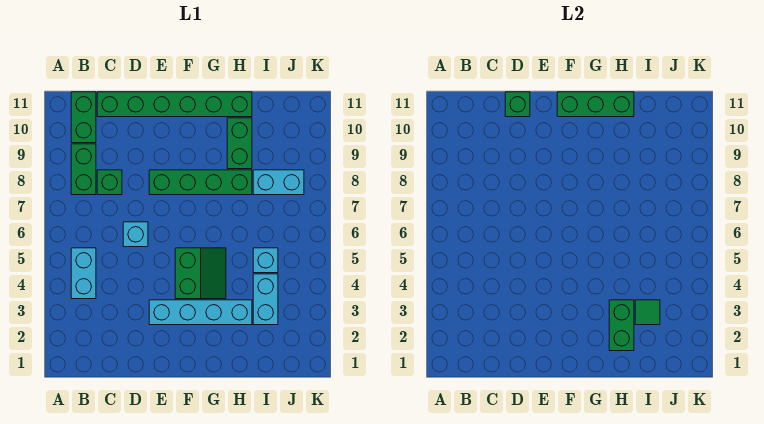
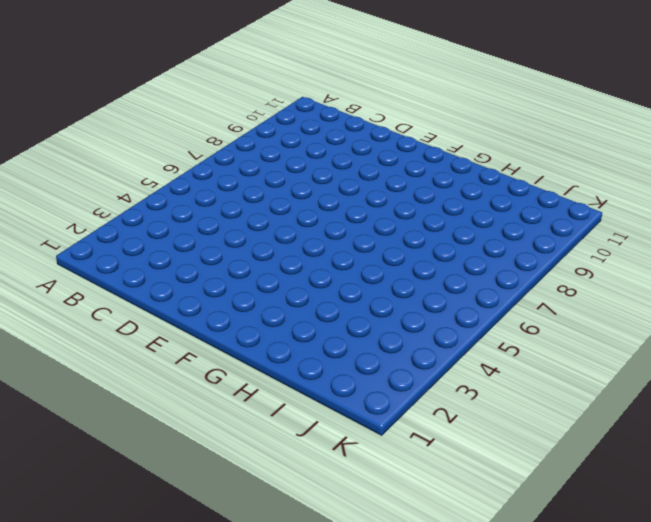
none -> cyan brick B4:B5 level 1
none -> green brick B8:B9 level 1
none -> green brick B10:B11 level 1

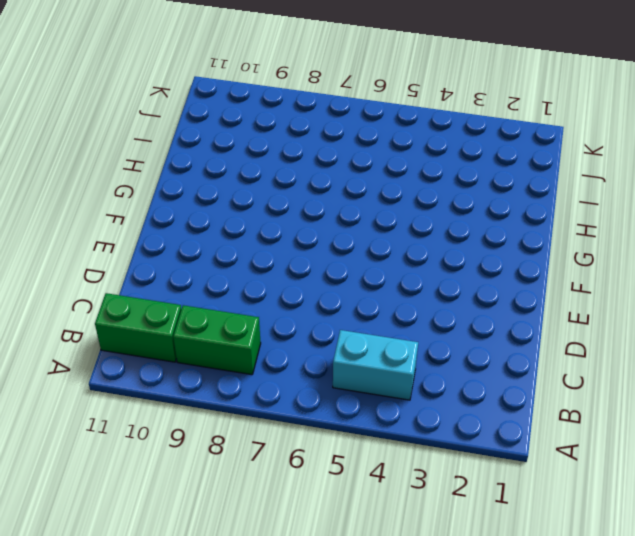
none -> green brick C8 level 1
none -> green brick C11:H11 level 1
none -> cyan brick D6 level 1

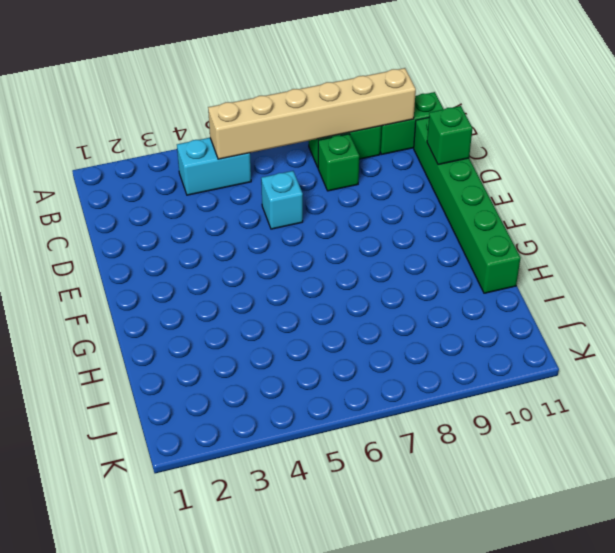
tan brick B5:B10 level 2 -> none
none -> cyan brick E3:H3 level 1
none -> green brick E8:H8 level 1
none -> green slope F4:G5 level 1 top F

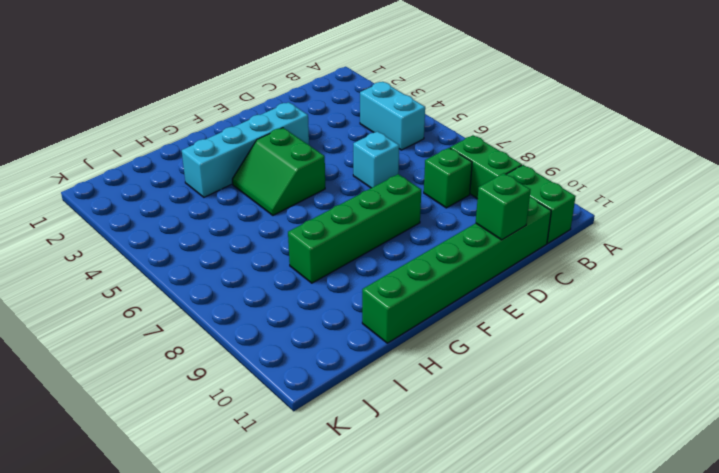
none -> green brick H9:H10 level 1
none -> cyan brick I3:I4 level 1
none -> cyan brick I5 level 1

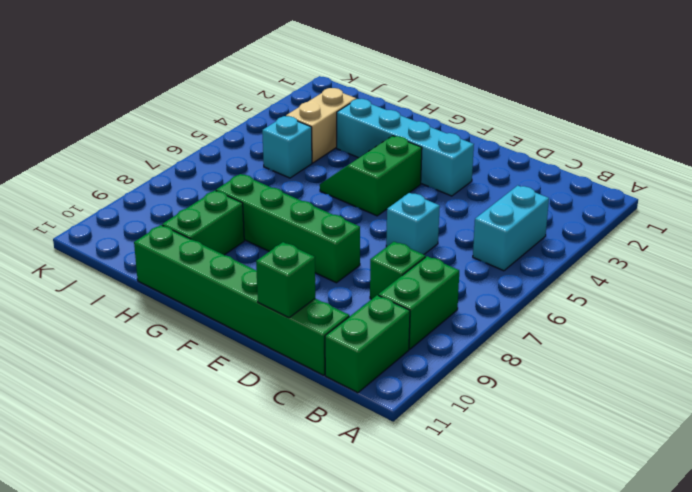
tan brick I3:I4 level 1 -> cyan brick I3:I4 level 1
none -> cyan brick I8:J8 level 1
none -> green brick F11:H11 level 2
none -> green brick H2:H3 level 2

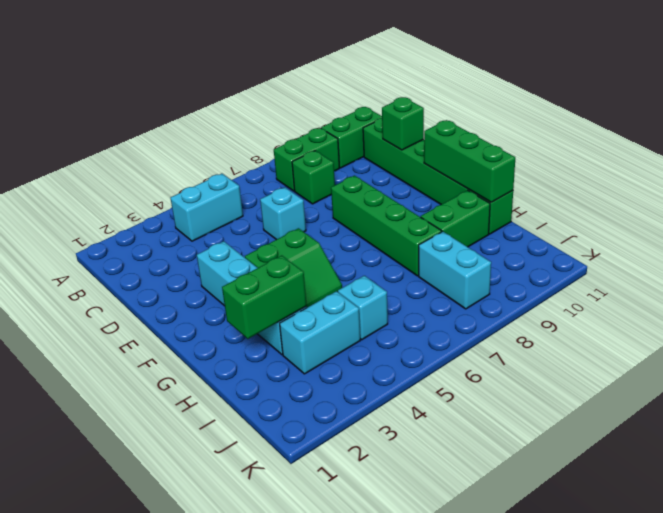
none -> green tile I3 level 2

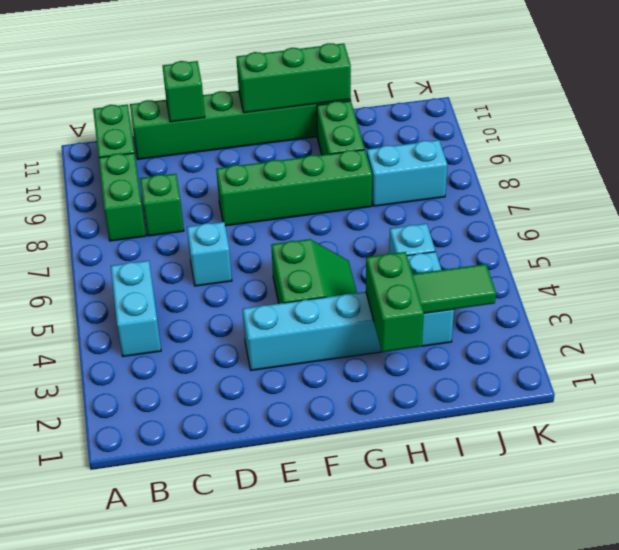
green tile I3:J3 level 2 -> green tile I3 level 2

